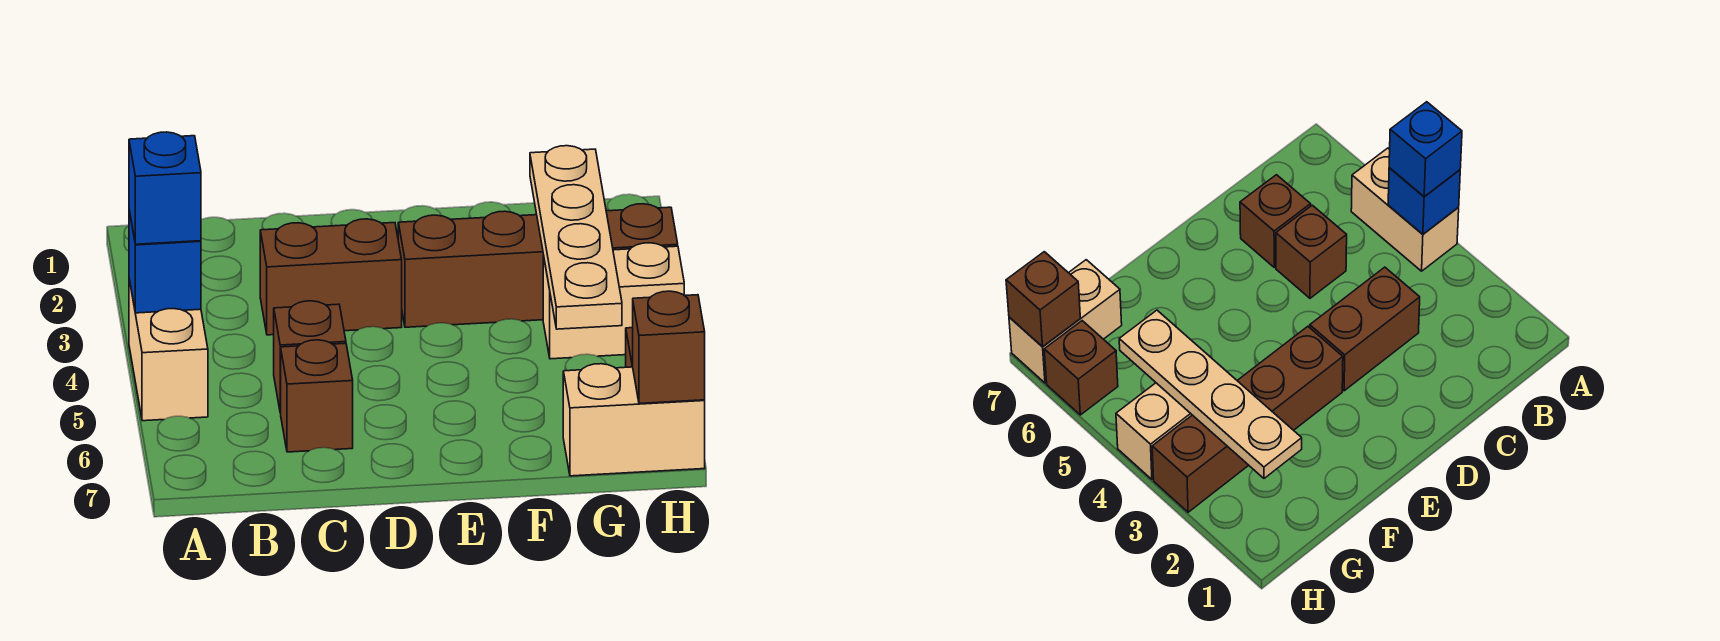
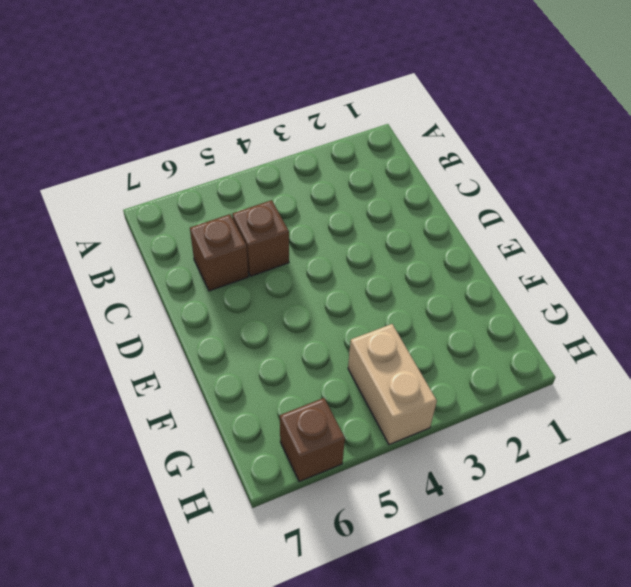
none -> tan brick A4:A5 level 1
none -> brown brick C3:D3 level 1
none -> brown brick E3:H3 level 1

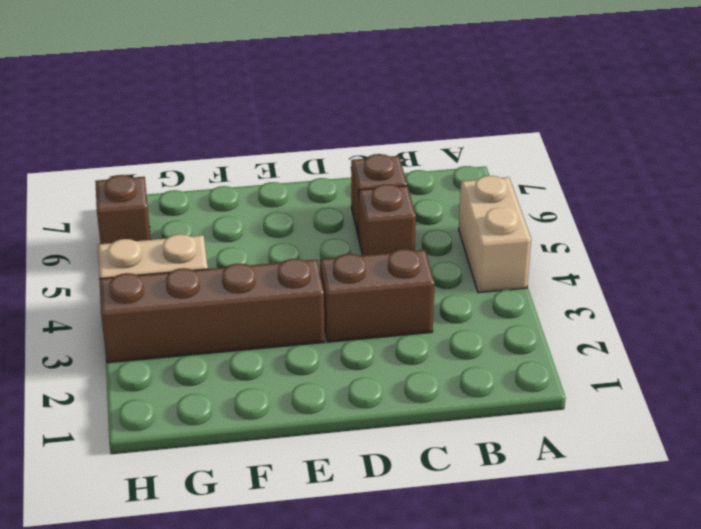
none -> tan brick G7:H7 level 1
none -> blue brick A4 level 2
none -> tan plate G2:G5 level 2

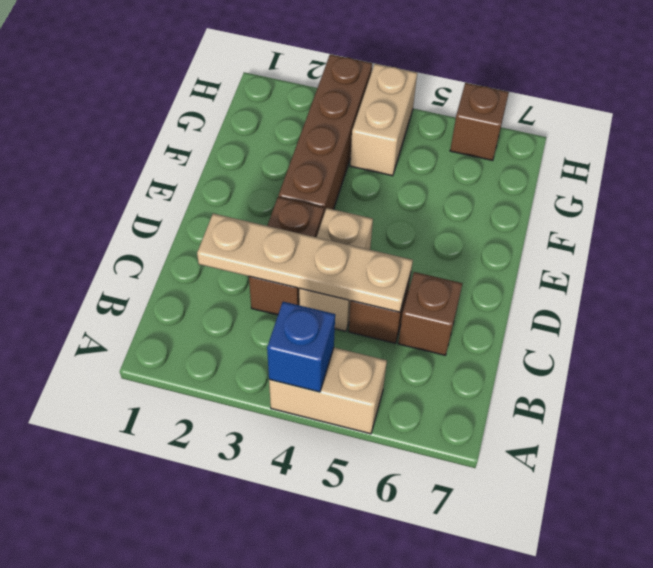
tan plate C2:C5 level 2 -> tan plate G2:G5 level 2
tan brick C4:D4 level 1 -> tan brick G7:H7 level 1
none -> brown brick H7 level 2
none -> blue brick A4 level 3

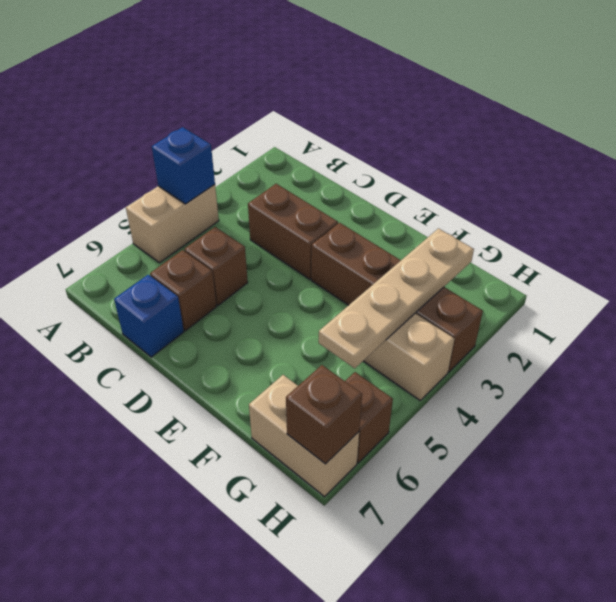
blue brick C7 level 1 -> blue brick A4 level 3

